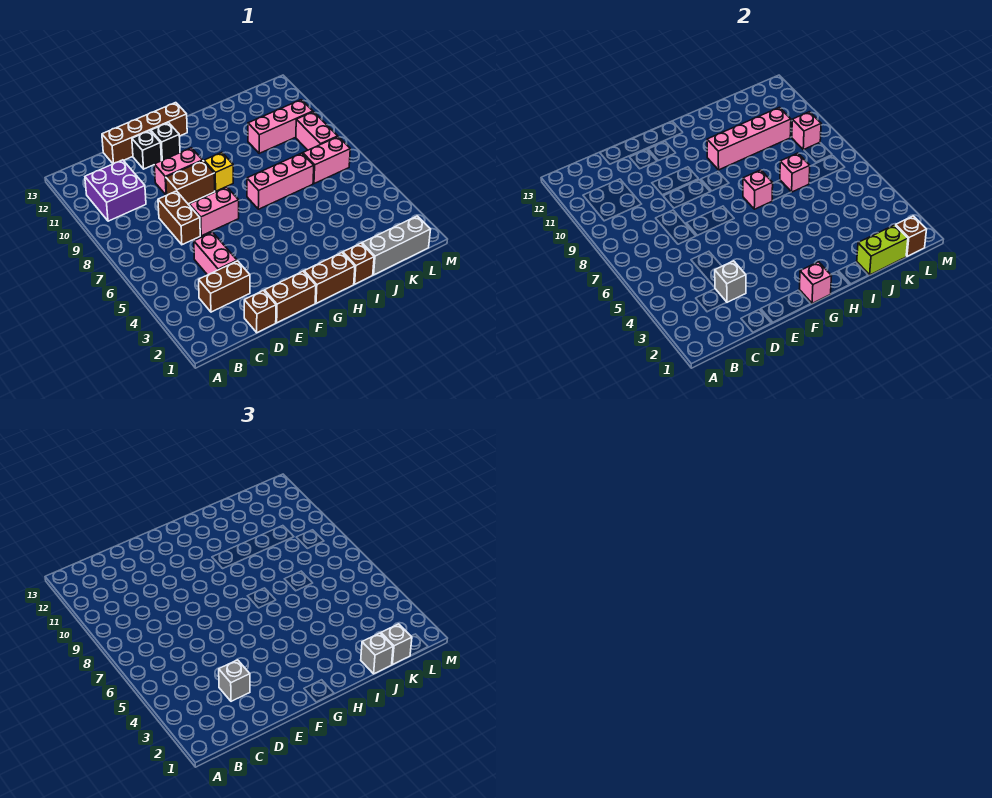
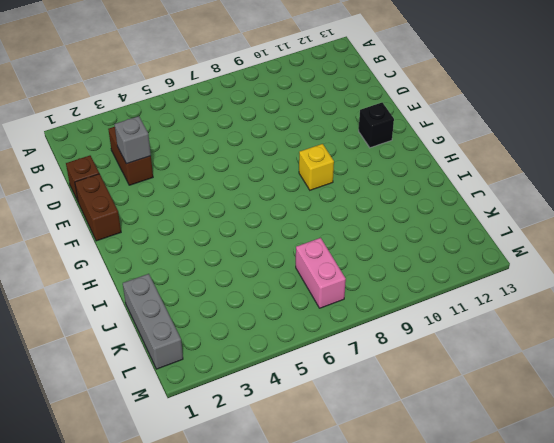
none -> purple brick B10:C11 level 1
none -> pink brick D4:D5 level 1
none -> brown brick D7:D8 level 1
none -> brown brick D13:G13 level 1

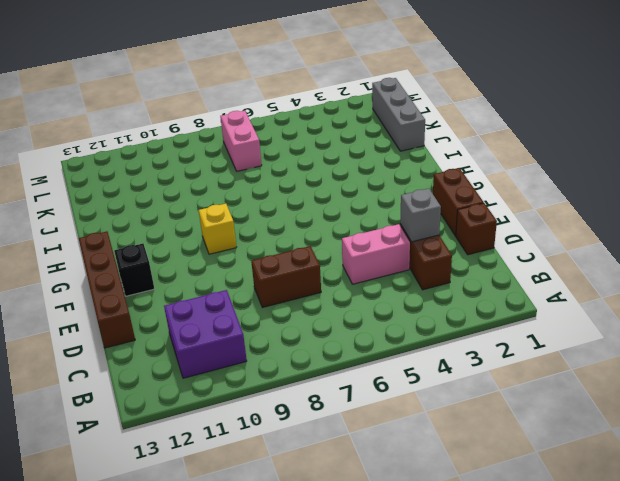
none -> pink brick E7:F7 level 1
none -> brown brick E9:F9 level 1
none -> pink brick E10:F10 level 1
none -> black brick E12 level 1

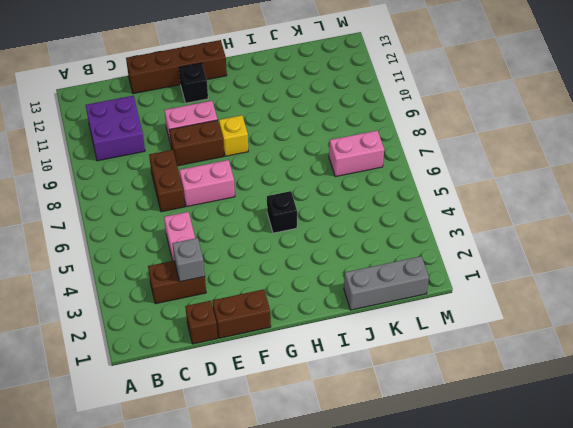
black brick H5 level 1 -> black brick E12 level 1
none -> brown brick G1:H1 level 1
none -> pink brick H7:J7 level 1
none -> brown brick I1 level 1
none -> pink brick J10:L10 level 1

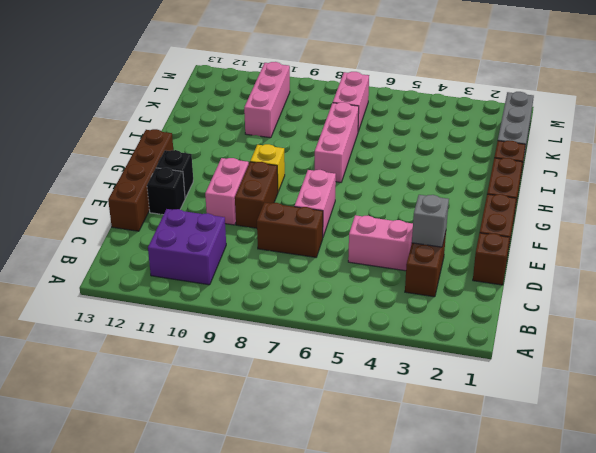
none -> pink brick L8:L9 level 1
none -> pink brick G1 level 2
none -> pink brick H7 level 2
none -> pink brick H10:K10 level 2

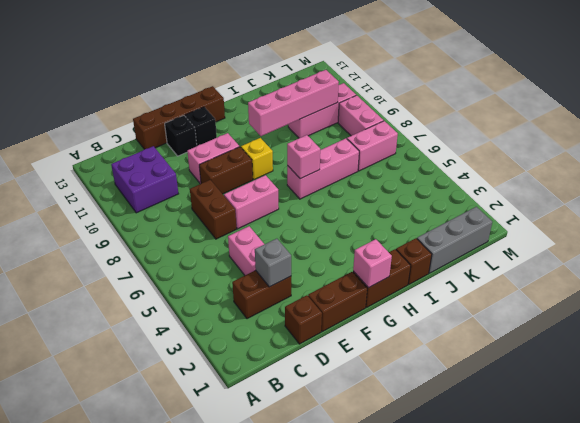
none -> lime brick J1:K1 level 2
none -> pink brick J7 level 2
none -> brown brick L1 level 2
none -> pink brick L9 level 2

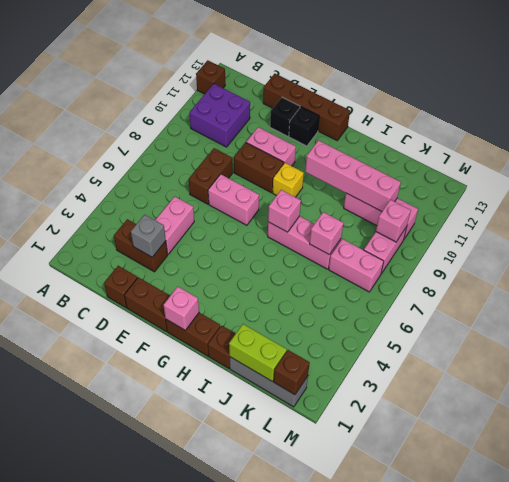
brown brick A12 level 1 -> none
none -> grey brick D3 level 3
none -> grey brick J1 level 3
none -> grey brick K1 level 3

